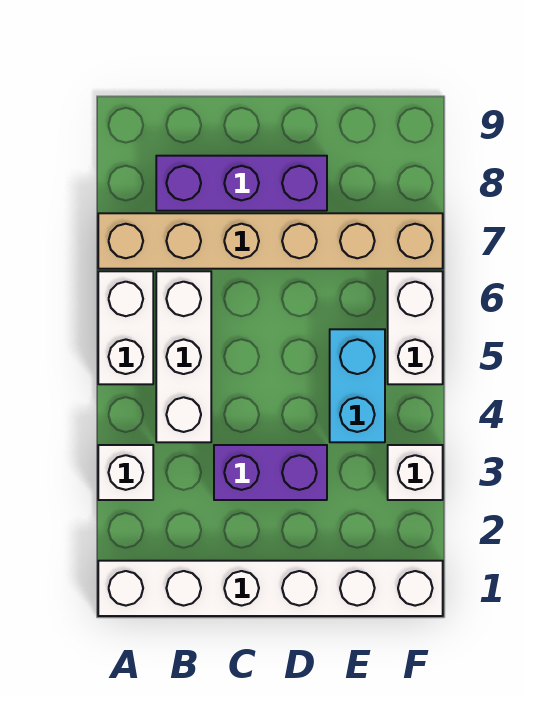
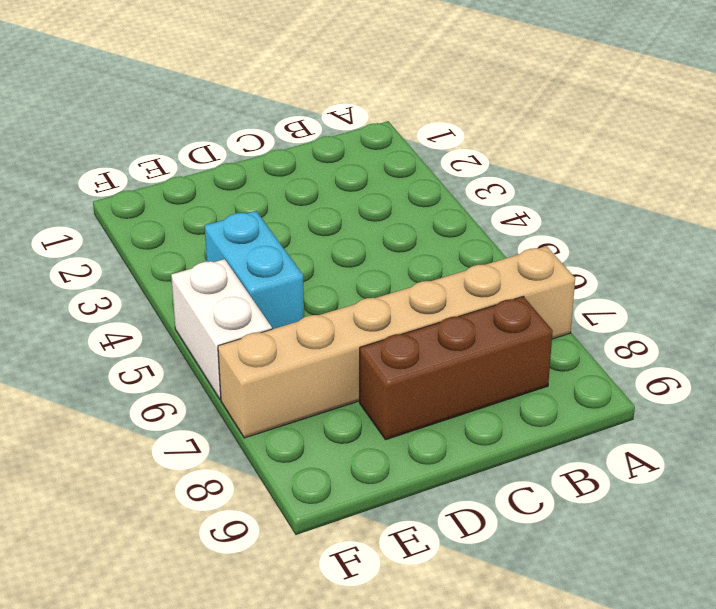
brown brick B8:D8 level 1 -> purple brick B8:D8 level 1
none -> white brick A1:F1 level 1
none -> white brick A3 level 1

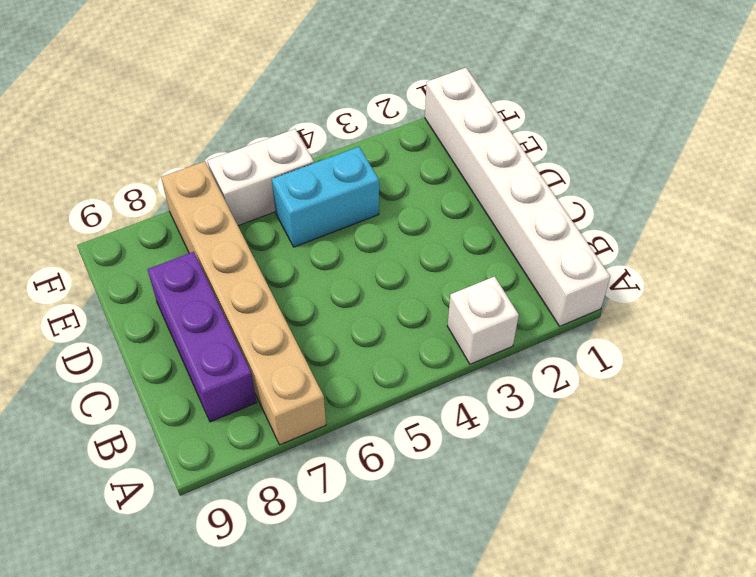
none -> white brick A5:A6 level 1
none -> white brick B4:B6 level 1

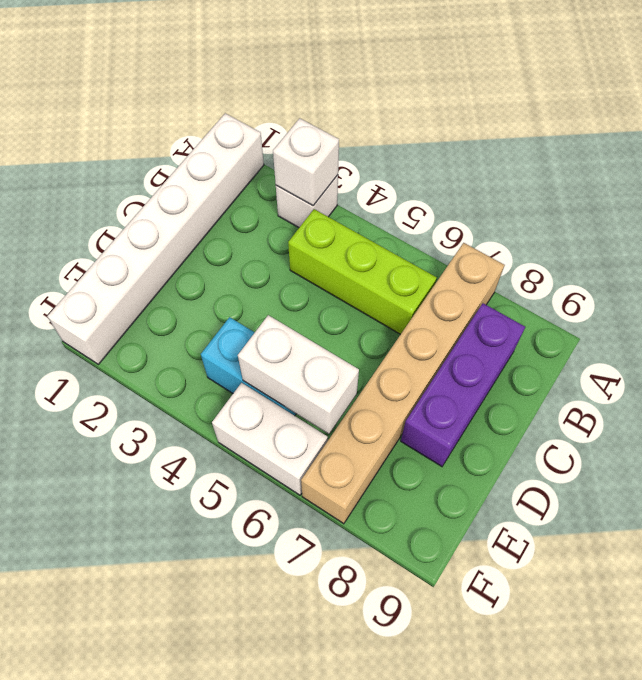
white brick A3 level 2 -> white brick F3 level 1
lime brick B4:B6 level 1 -> white brick B4:B6 level 1
white brick E5:E6 level 2 -> white brick A5:A6 level 1
none -> purple brick C3:D3 level 1

